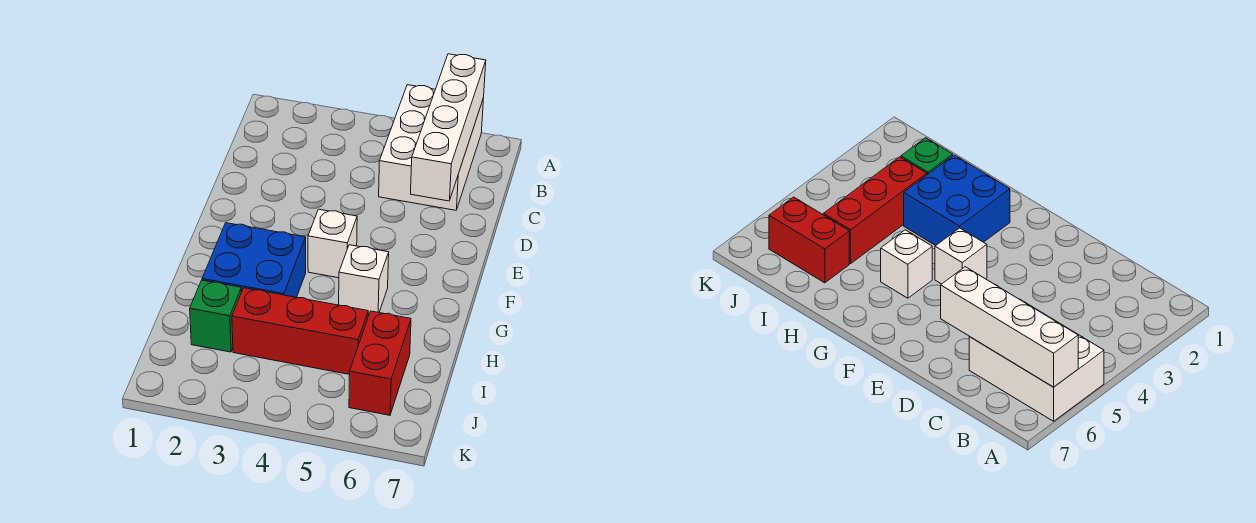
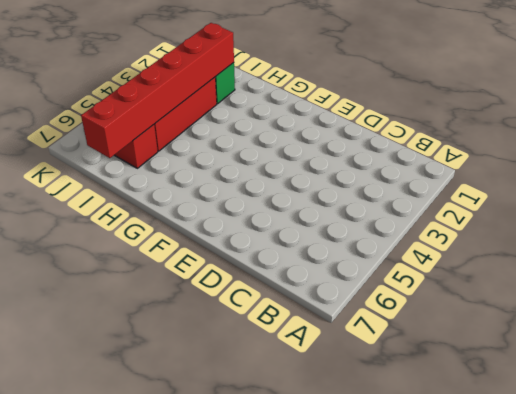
red brick I2:I7 level 2 -> none
none -> white brick A5:C6 level 1
none -> white brick F4 level 1

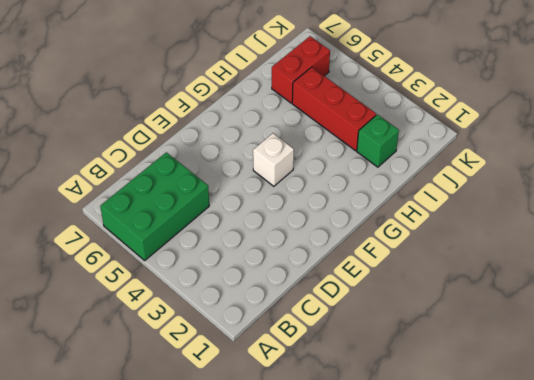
green brick A5:C6 level 1 -> white brick A5:C6 level 1
none -> blue brick G2:H3 level 1
none -> white brick G5 level 1

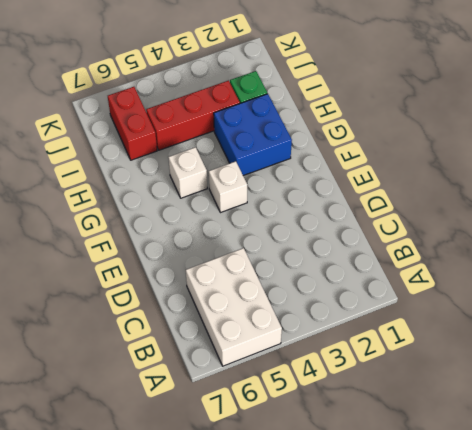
none -> white brick A6:D6 level 2

